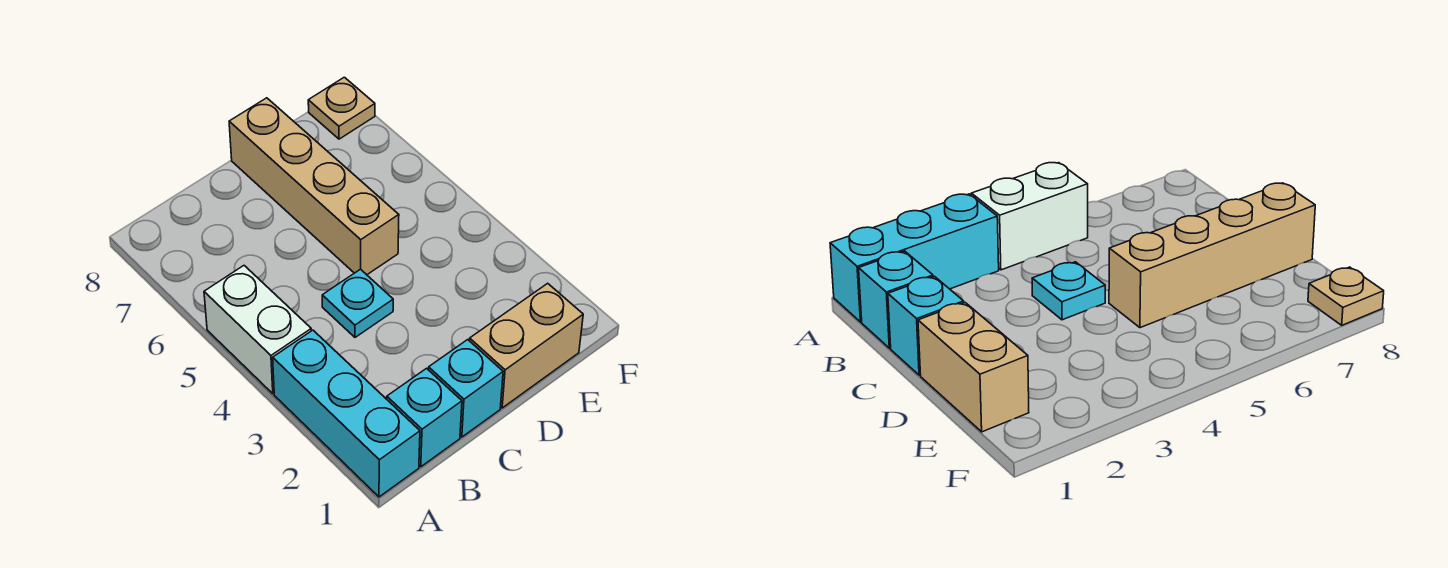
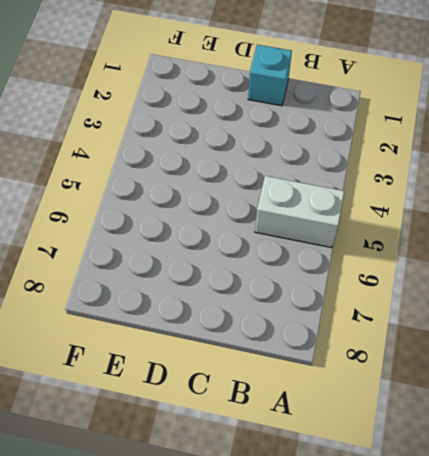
white brick A5:B5 level 1 -> white brick A4:A5 level 1
none -> cyan brick A1:A3 level 1
none -> cyan brick B1 level 1

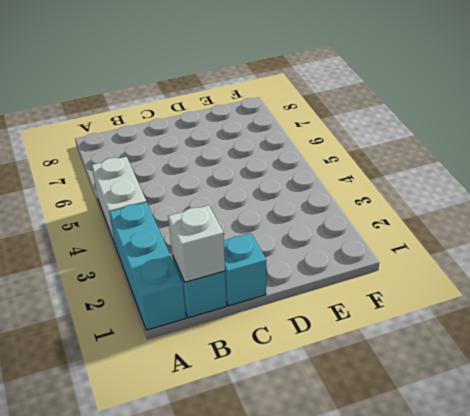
white brick B1 level 2 -> none
none -> cyan plate C4 level 1
none -> tan brick D1:E1 level 1

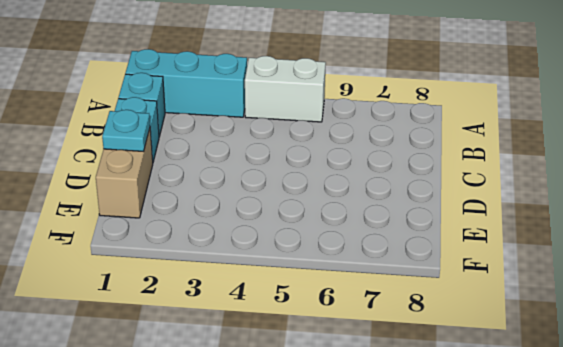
cyan plate D1 level 2 -> cyan plate C4 level 1
none -> tan brick D5:D8 level 1
none -> tan plate F8 level 1

